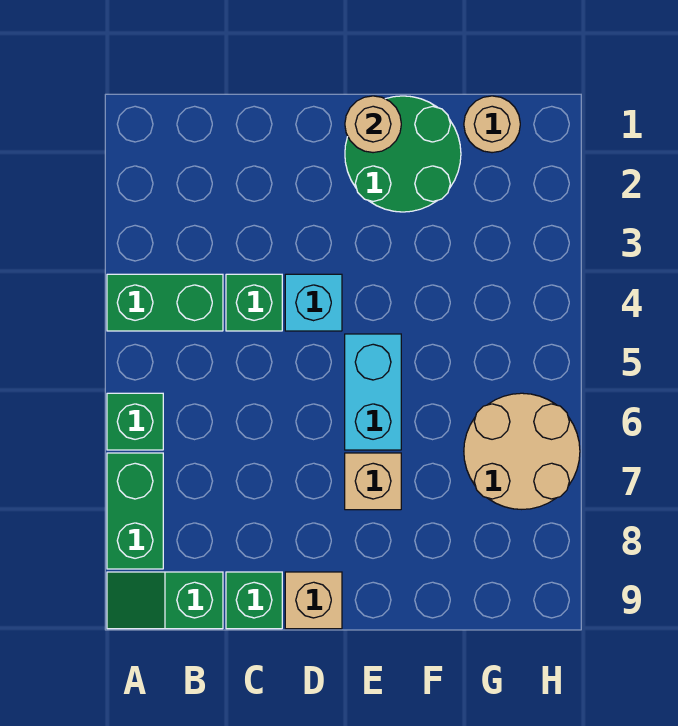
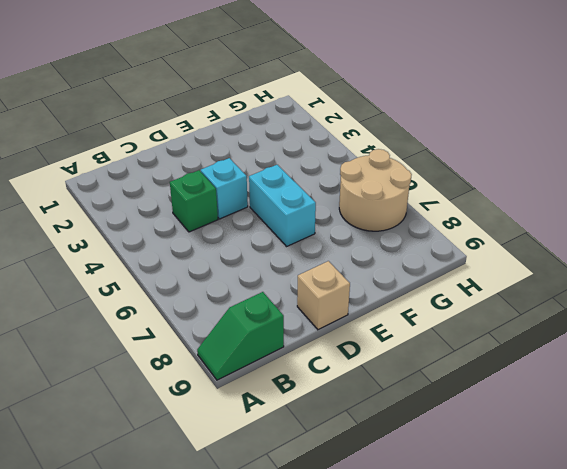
none -> green brick A4:B4 level 1
none -> green brick A6 level 1
none -> green brick A7:A8 level 1

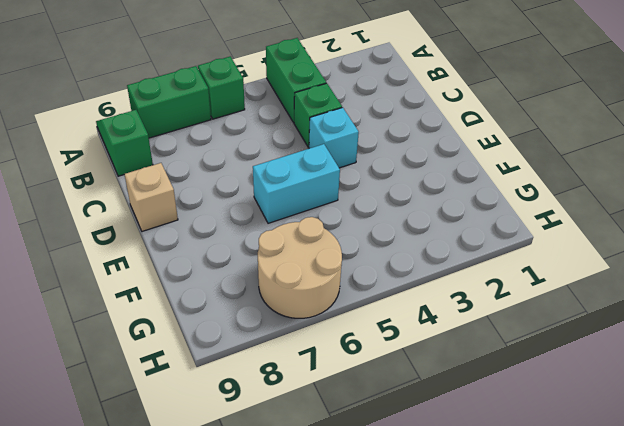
none -> green brick C9 level 1
none -> green round brick E1:F2 level 1
none -> tan brick E7 level 1

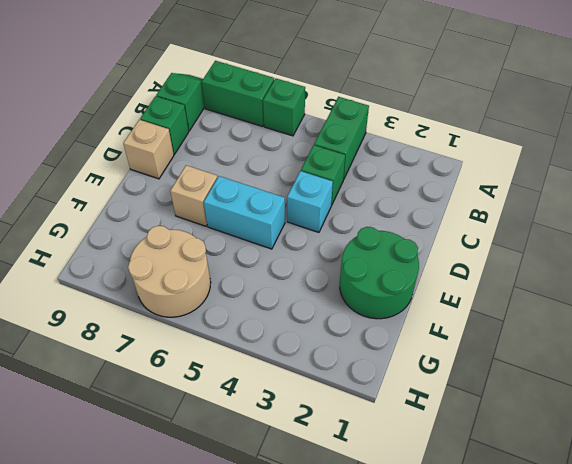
none -> tan round brick G1 level 1
none -> tan round brick E1 level 2

